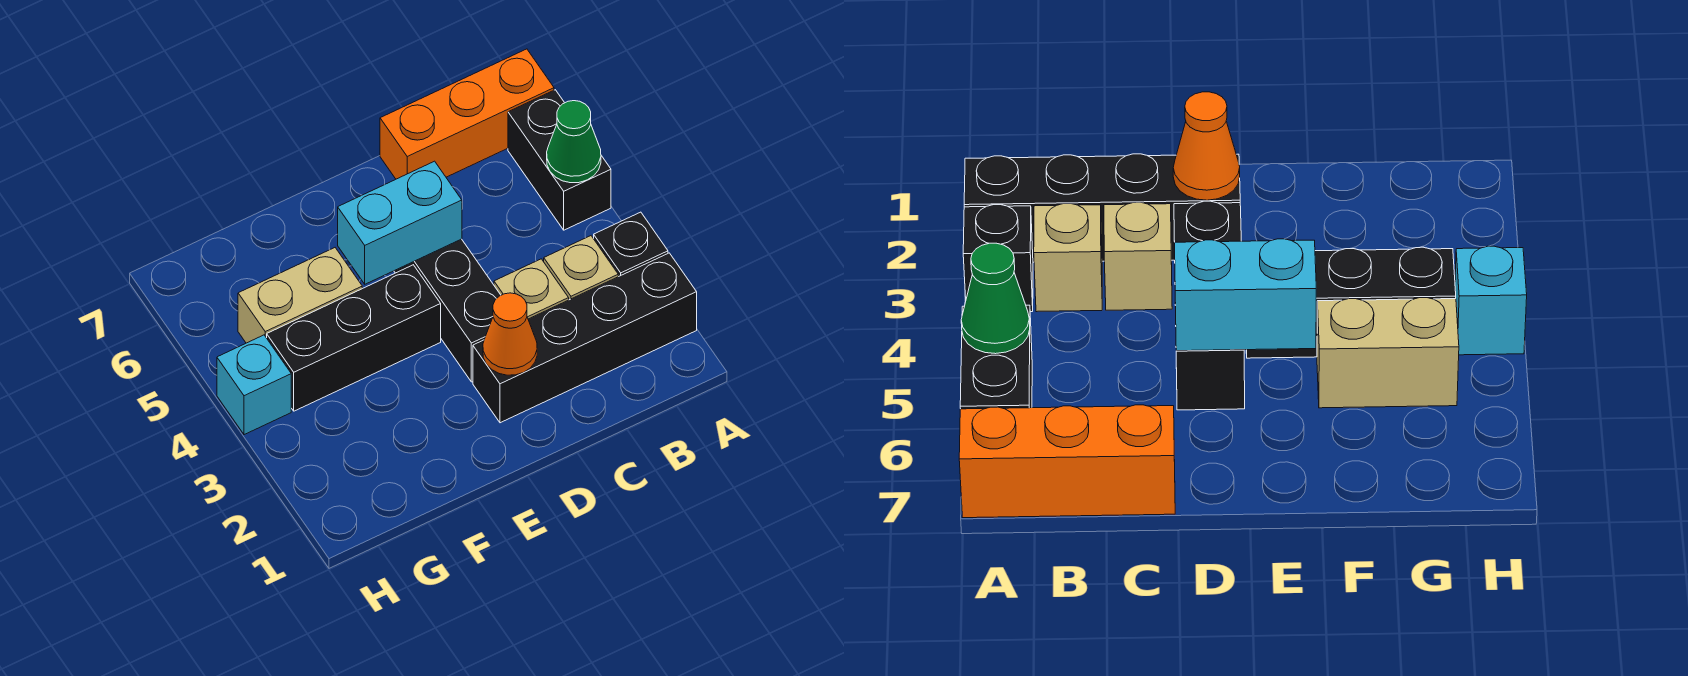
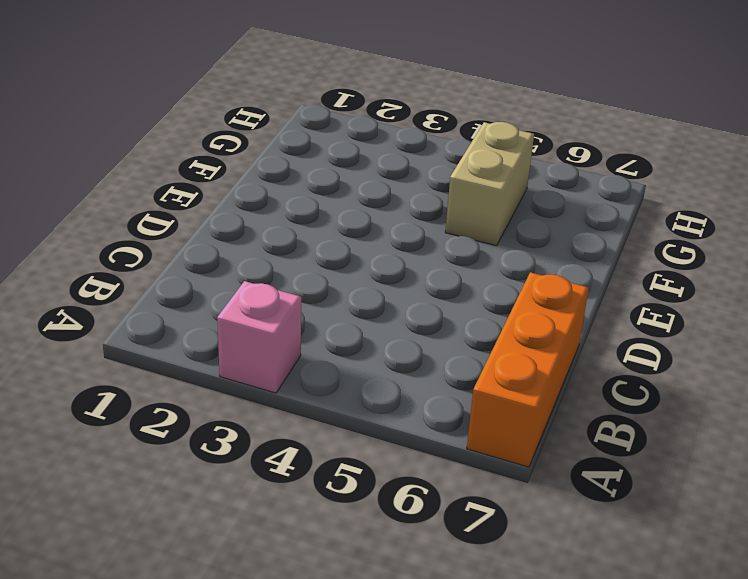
pink brick A3 level 1 -> black brick A3 level 1
none -> black brick A2:D2 level 1
none -> black brick A5:A6 level 1
none -> tan brick B3 level 1

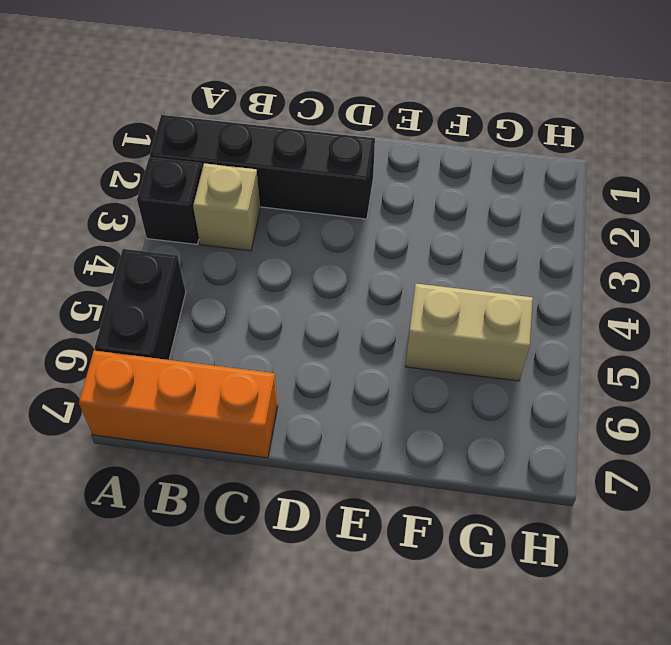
none -> tan brick C3 level 1
none -> black brick D3:D5 level 1
none -> black brick E4:G4 level 1

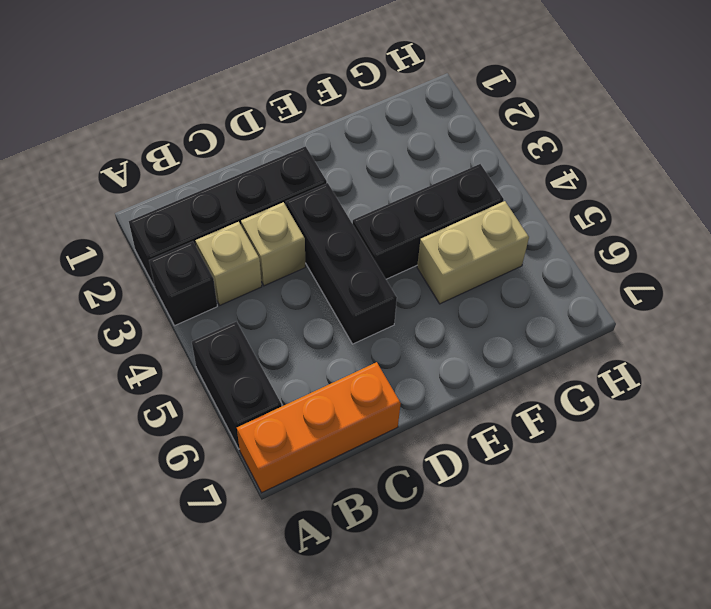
none -> cyan brick H4 level 1
none -> green cone A5 level 2
none -> orange cone D2 level 2

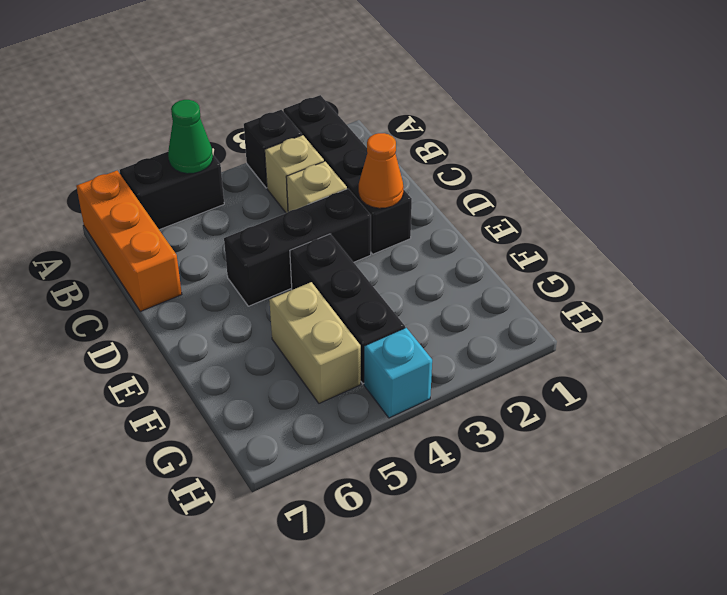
none -> cyan brick D5:E5 level 2

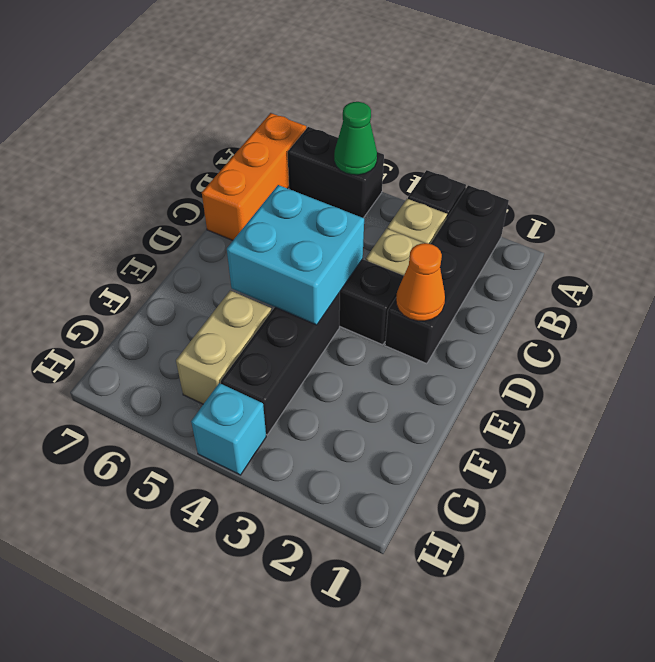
cyan brick D4:E5 level 2 -> cyan brick D5:E5 level 2

